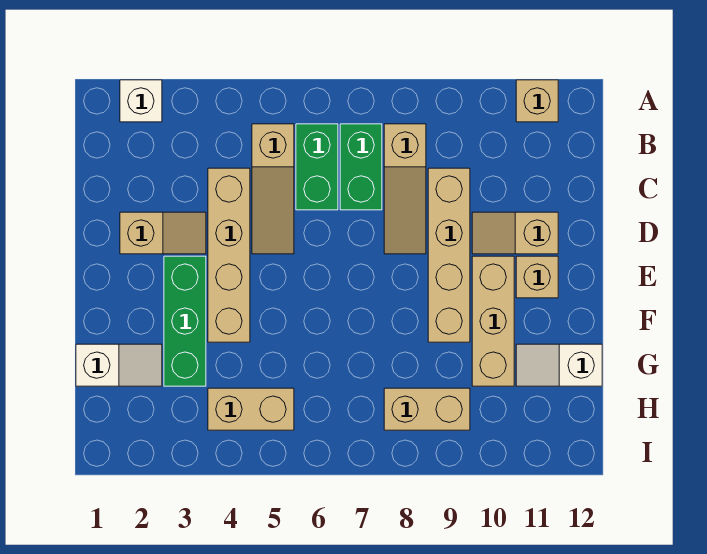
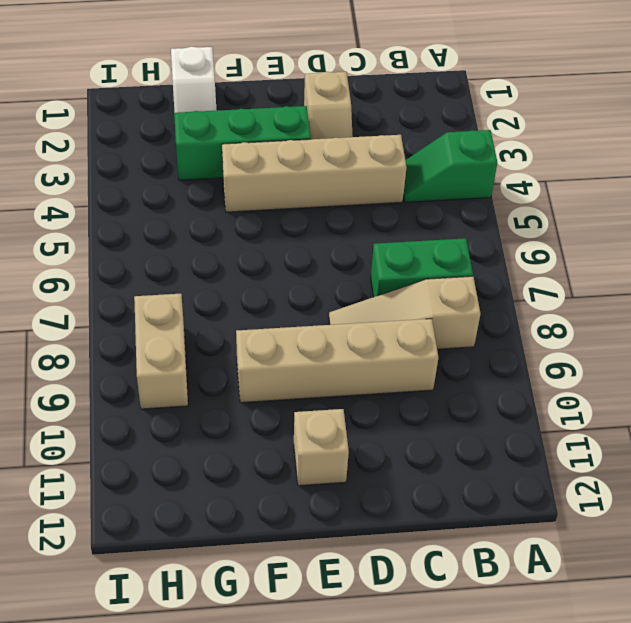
green slope A4:B4 level 1 top A -> none
none -> white brick A2 level 1
none -> tan brick A11 level 1
none -> tan slope B5:D5 level 1 top B

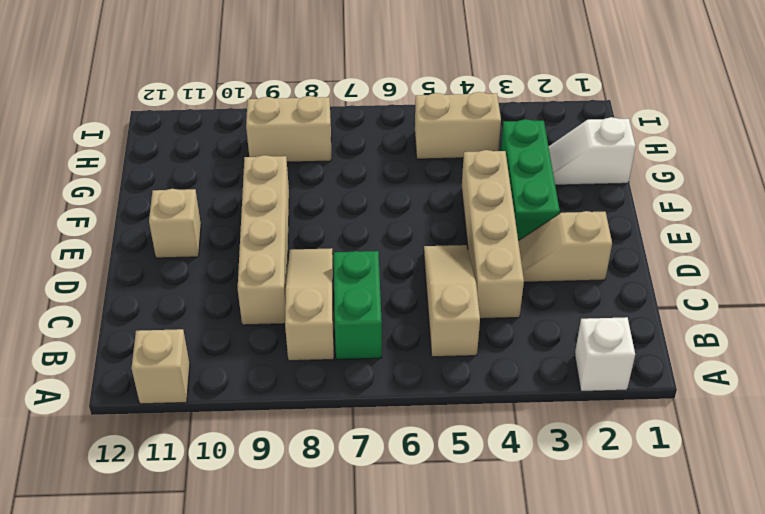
none -> green brick B6:C6 level 1
none -> tan slope D10:D11 level 1 top 11
none -> tan brick E10:G10 level 1

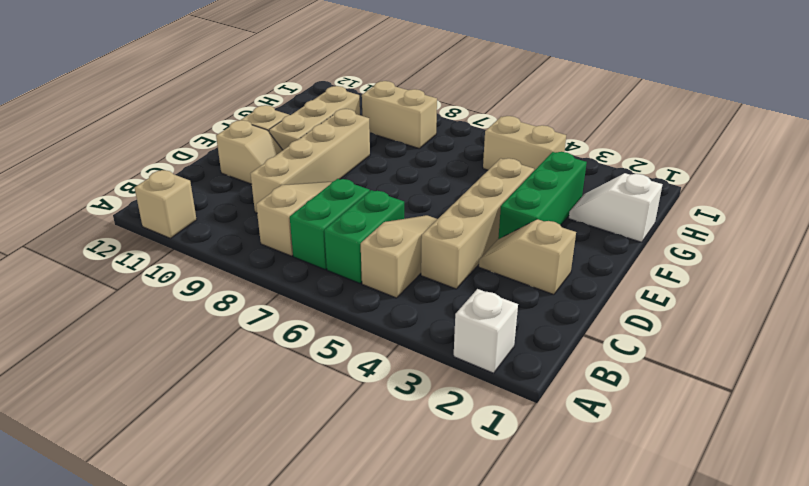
none -> white slope G11:G12 level 1 top 12

